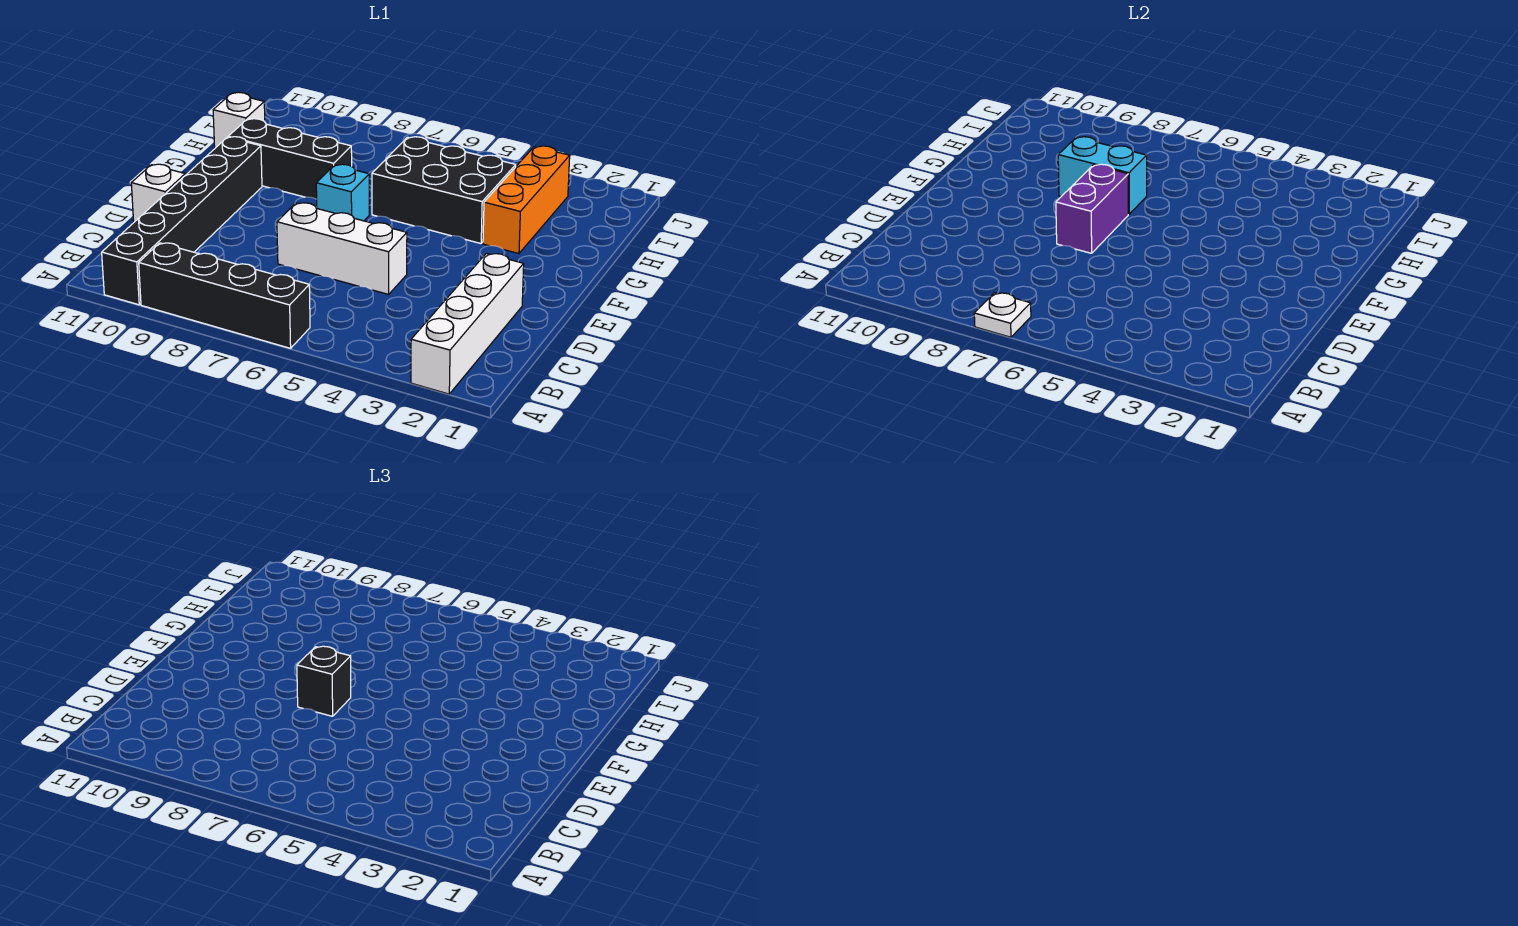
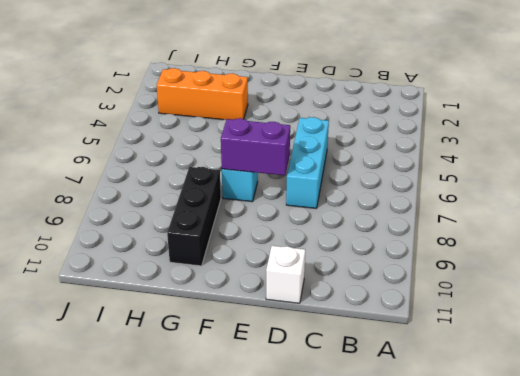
cyan brick D5:D7 level 1 -> white brick D5:D7 level 1
none -> white brick A2:D2 level 1
none -> black brick A6:A9 level 1
none -> black brick A10:F10 level 1

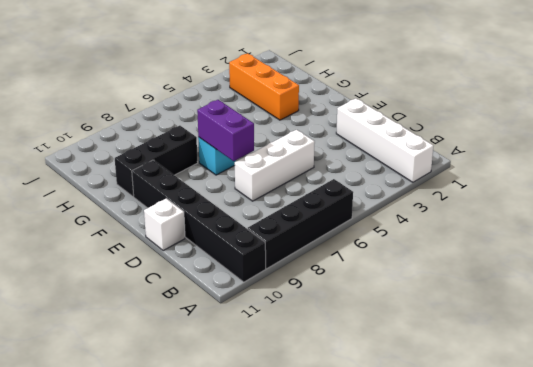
none -> black brick G4:H6 level 1
none -> white brick H11 level 1
none -> white plate A7 level 2

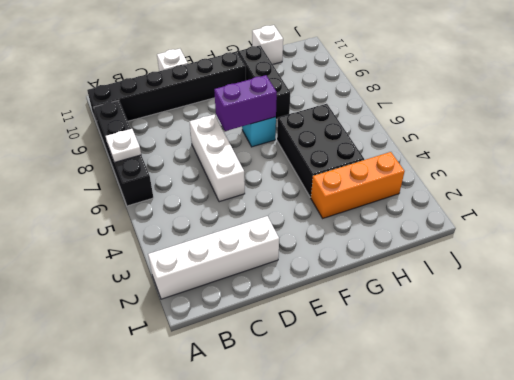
none -> cyan brick G7:G8 level 2
none -> black brick E7 level 3

